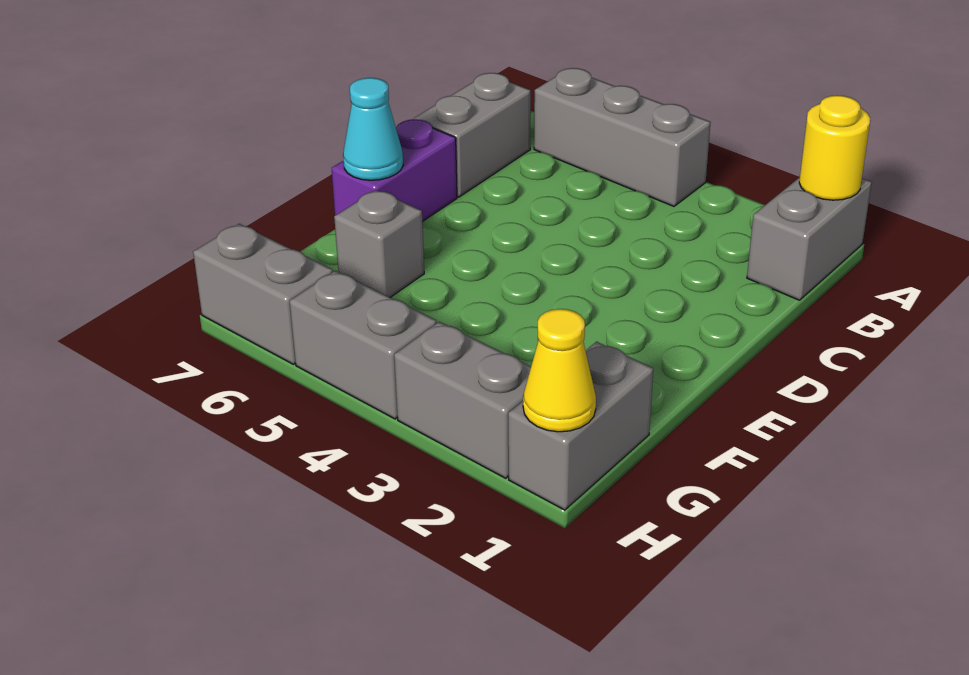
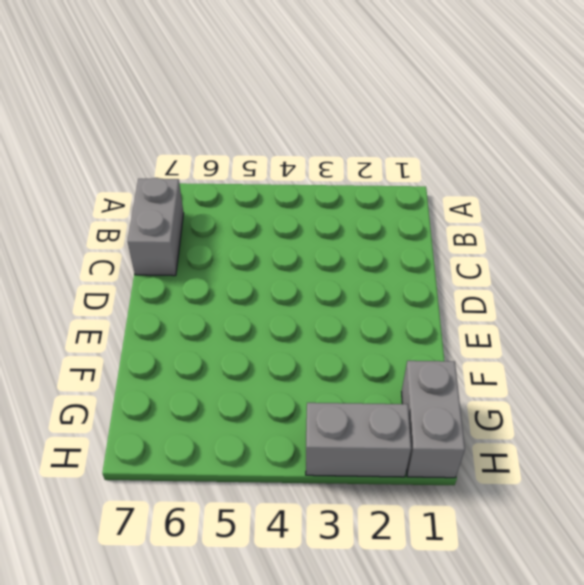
none -> grey brick A1:B1 level 1
none -> grey brick A4:A6 level 1
none -> purple brick D7:E7 level 1

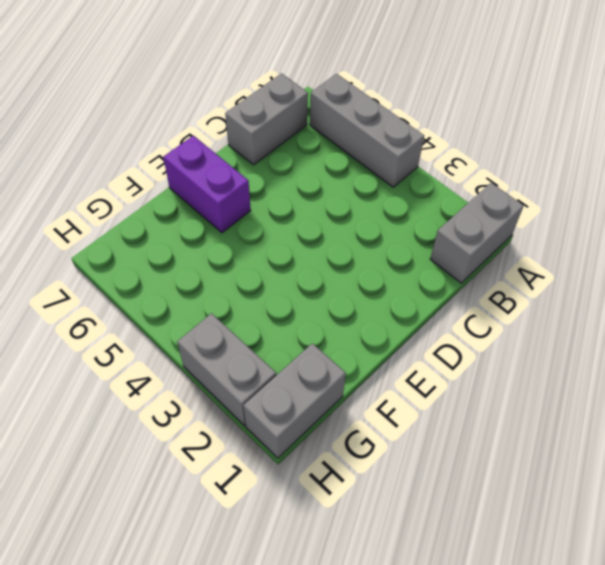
purple brick E6:E7 level 1 -> purple brick D7:E7 level 1
none -> grey brick F6 level 1
none -> grey brick H4:H5 level 1
none -> grey brick H6:H7 level 1

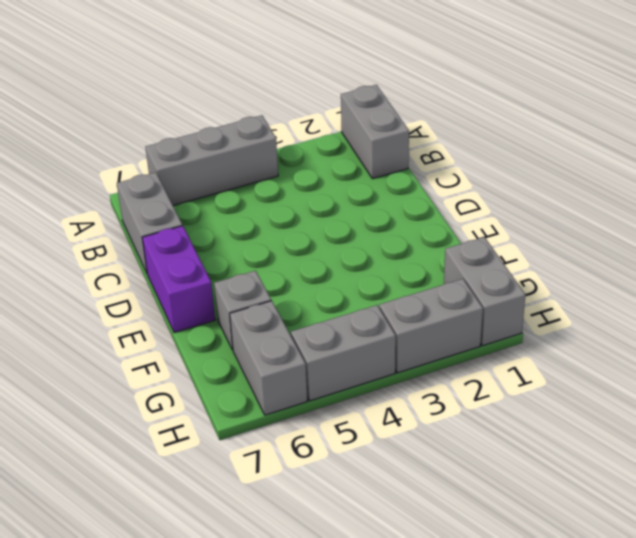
grey brick G6:H6 level 1 -> grey brick H6:H7 level 1
none -> yellow round brick A1 level 2
none -> cyan cone E7 level 2
none -> yellow cone H1 level 2

